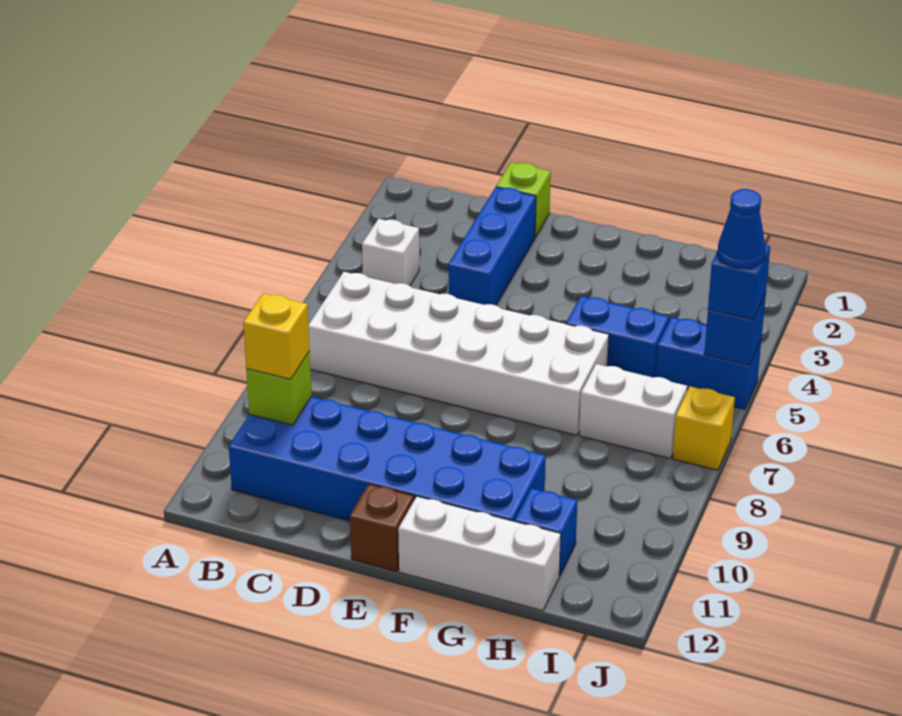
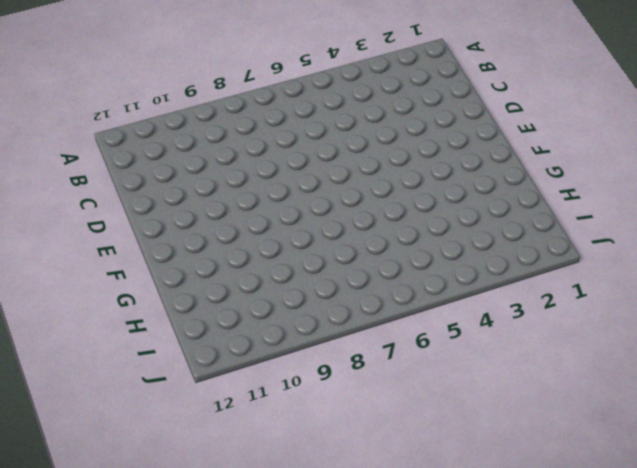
none -> white brick B4 level 1
none -> white brick B6:G7 level 1
none -> blue brick B10:G11 level 1

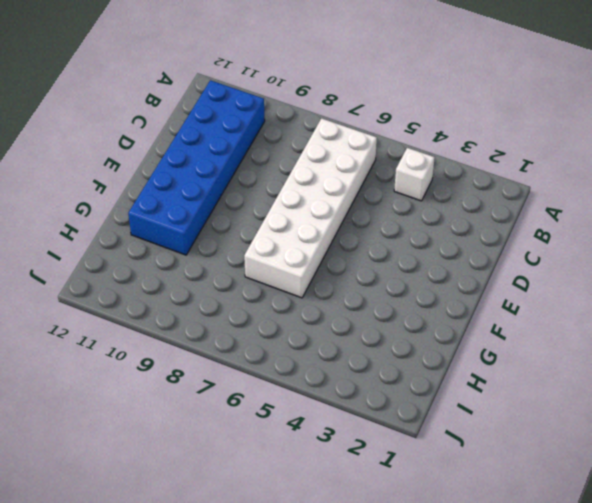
none -> lime brick D1 level 1
none -> blue brick D2:D4 level 1
none -> brown brick E12 level 1

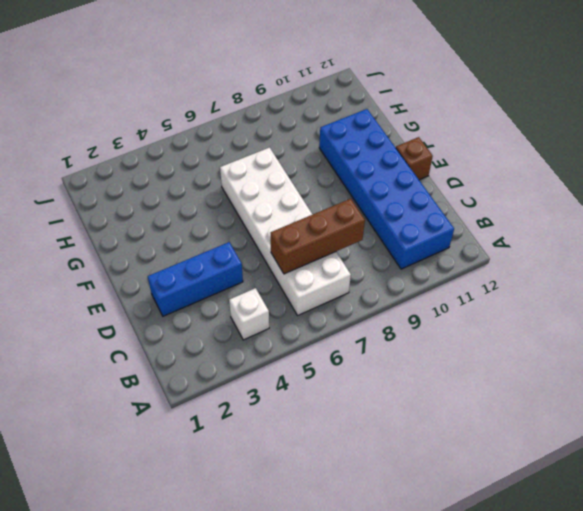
brown brick C6:C8 level 2 -> none
none -> lime brick D1 level 1
none -> white brick F12:H12 level 1
none -> blue brick G5:H5 level 1

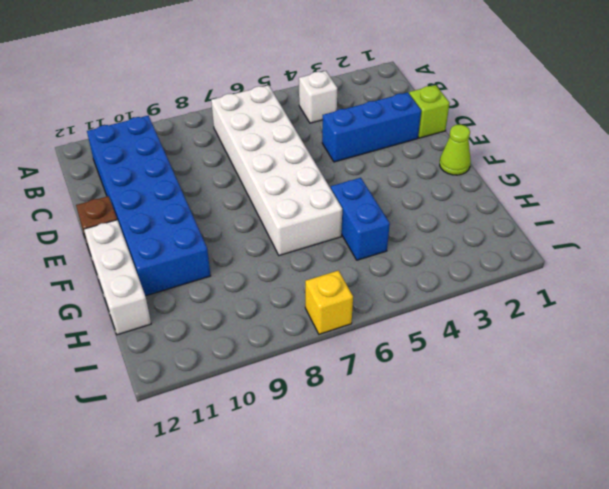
lime cone F1 level 1 -> none
none -> white brick H7:I7 level 1
none -> blue brick H11 level 1
none -> blue brick I5:J5 level 1

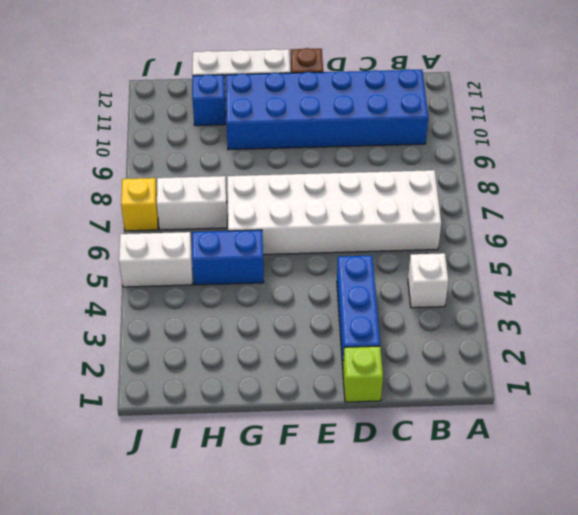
white brick I5:J5 level 1 -> blue brick I5:J5 level 1
none -> lime brick B10 level 2
none -> blue brick J5 level 2
none -> yellow brick B10 level 3

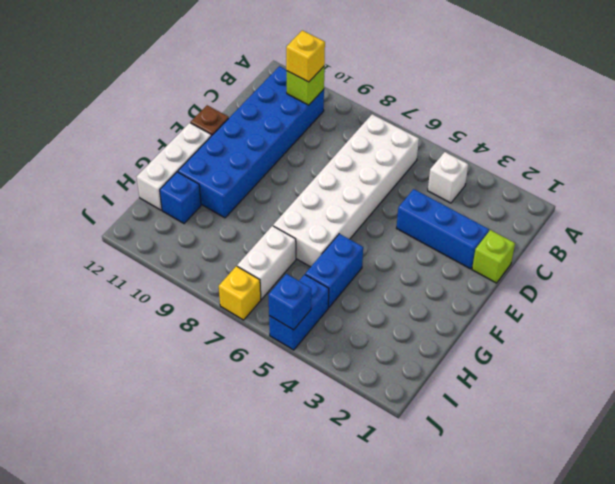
none -> blue brick J5 level 3
none -> blue cone J5 level 4

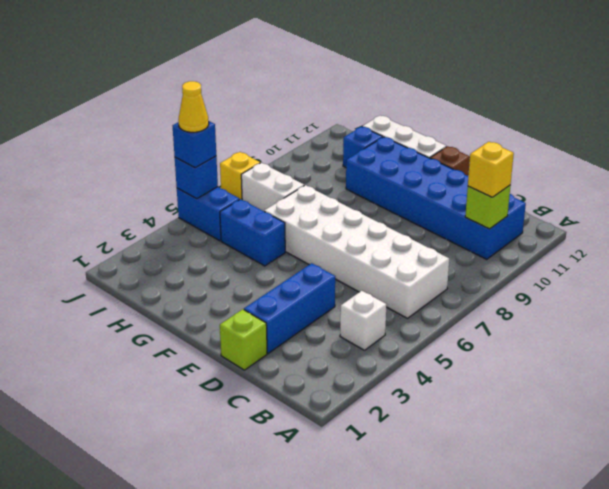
yellow cone J5 level 4 -> blue cone J5 level 4

